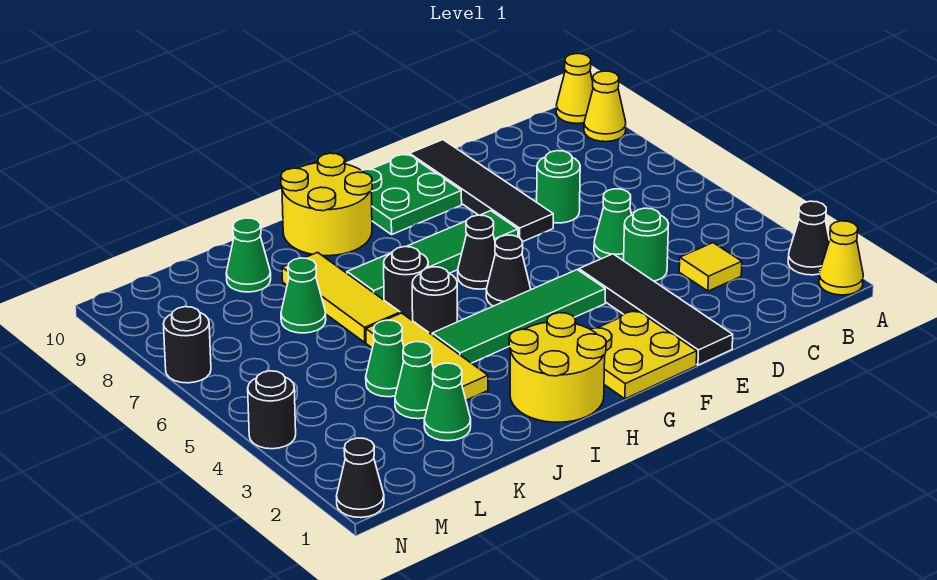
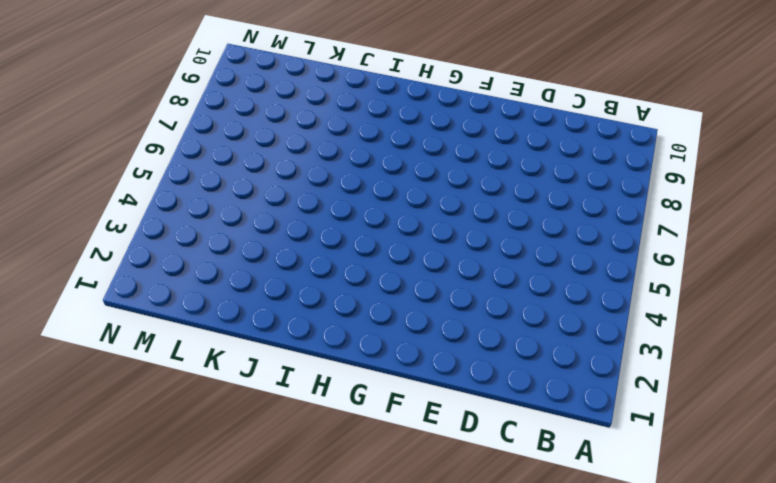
none -> yellow cone A1 level 1
none -> black cone A2 level 1
none -> yellow cone A9 level 1
none -> yellow cone A10 level 1

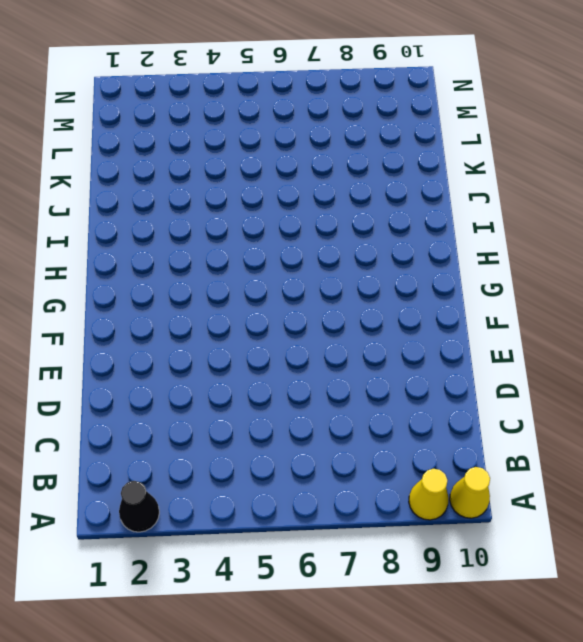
none -> yellow cone A1 level 1
none -> yellow tile C3 level 1
none -> green round brick D4 level 1
none -> green cone D5 level 1

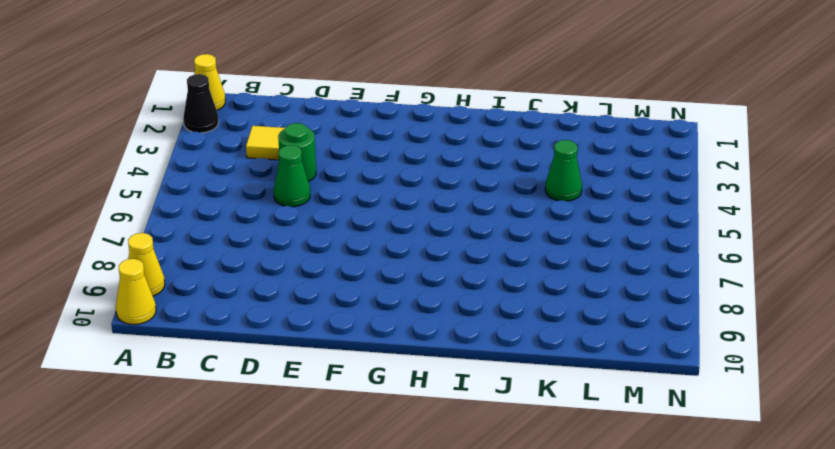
none -> green round brick D7 level 1
none -> black tile E1:E4 level 1
none -> black tile E7:E10 level 1
none -> yellow plate F1:G2 level 1

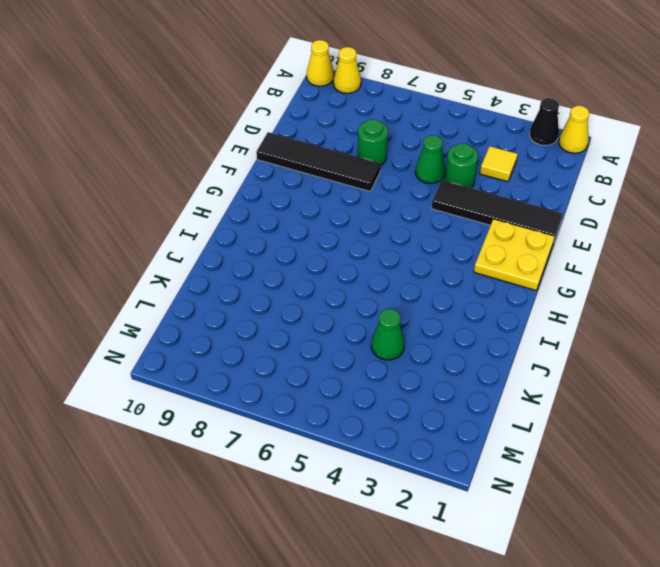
none -> green tile F4:I4 level 1
none -> green tile F7:I7 level 1
none -> green plate F9:G10 level 1
none -> black cone G5 level 1

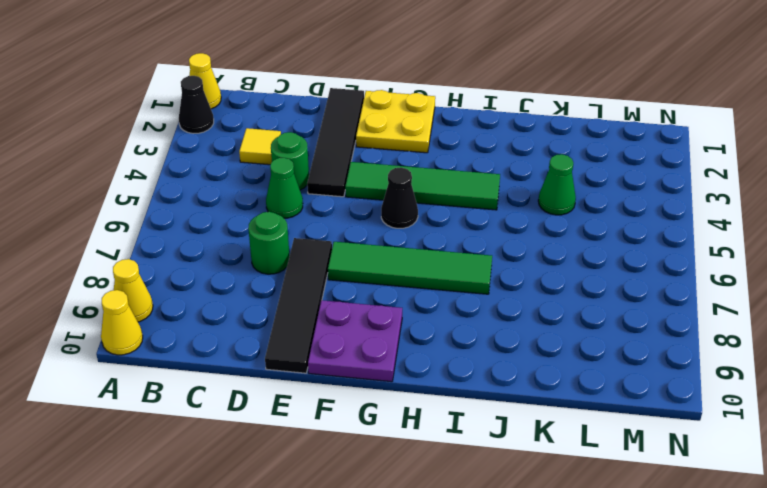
purple plate F9:G10 level 1 -> green plate F9:G10 level 1
none -> black cone G6 level 1
none -> yellow round brick H1:I2 level 1
none -> yellow round brick H9:I10 level 1
none -> black round brick I5 level 1

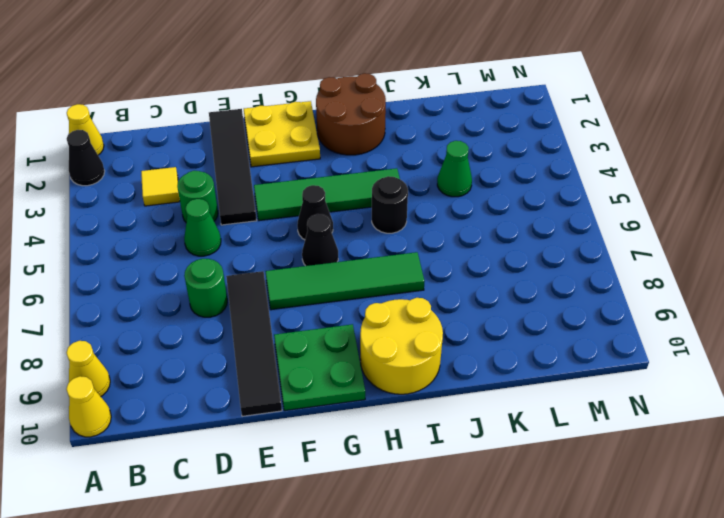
brown round brick H1:I2 level 1 -> yellow round brick H1:I2 level 1
none -> black round brick I6 level 1
none -> yellow tile J3:J5 level 1
none -> yellow tile J6:J8 level 1
none -> green cone K2 level 1

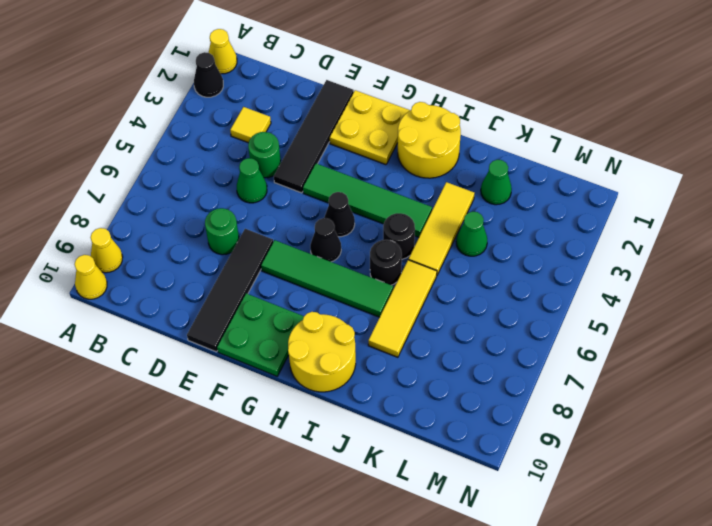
none -> green cone K3 level 1
none -> green cone K7 level 1
none -> green cone K9 level 1
none -> black cone N1 level 1

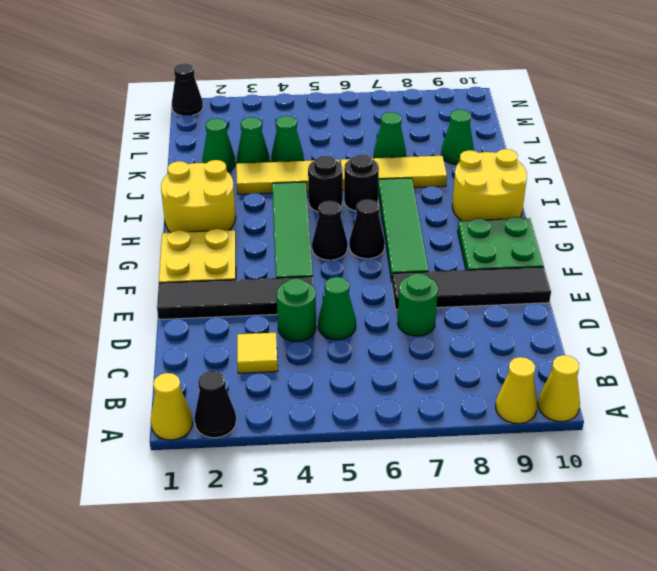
none -> black round brick N4 level 1
none -> black round brick N7 level 1

